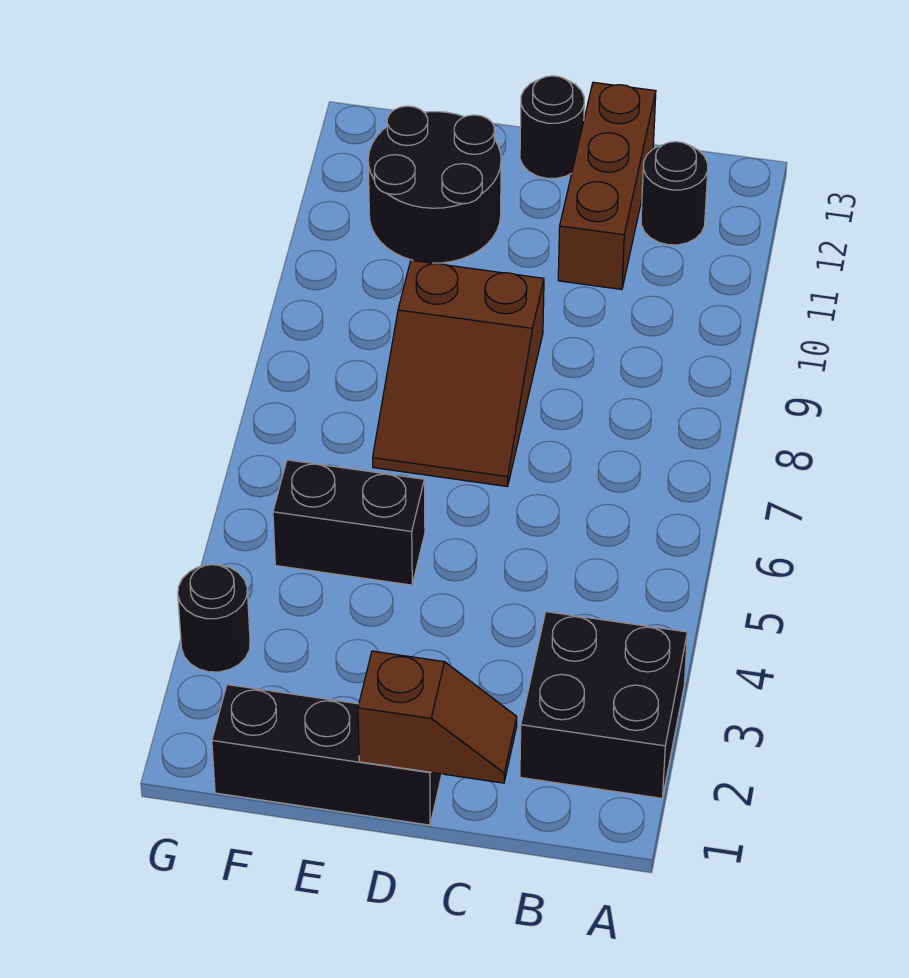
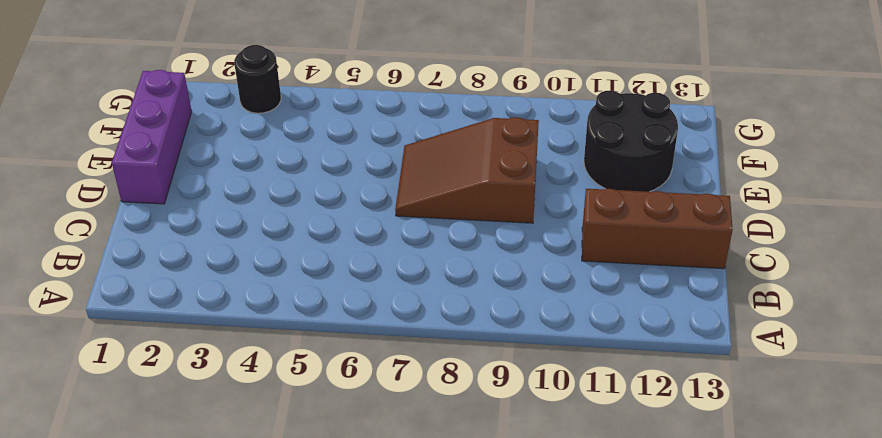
purple brick D1:F1 level 1 -> black brick D1:F1 level 1
none -> black brick A2:B3 level 1
none -> black round brick B12 level 1

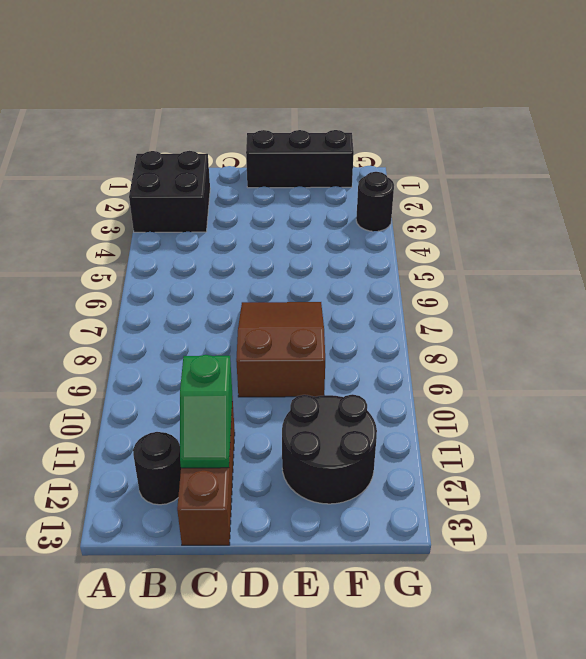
green slope C11:C12 level 2 top 11 -> none
none -> black round brick D13 level 1
none -> black brick E5:F5 level 1

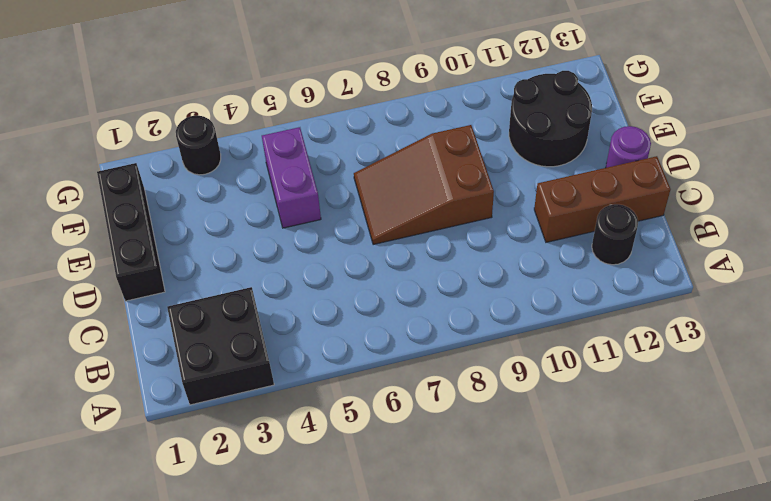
purple round brick D13 level 1 -> black round brick D13 level 1
purple brick E5:F5 level 1 -> black brick E5:F5 level 1
none -> brown slope C1:D1 level 2 top D

